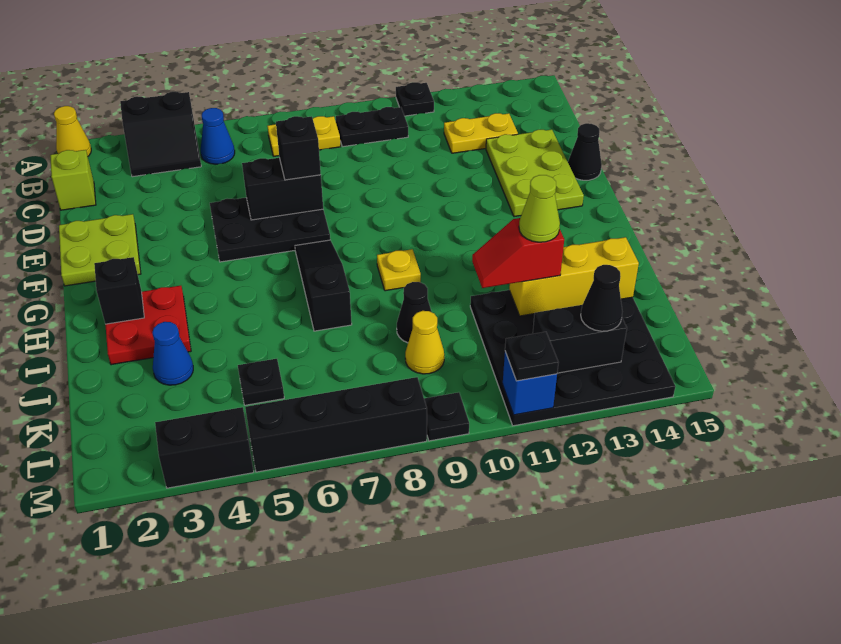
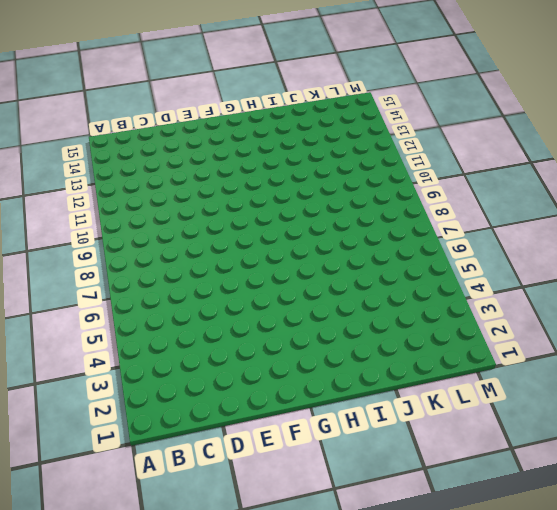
none -> yellow cone A1 level 1
none -> black slope A3:B4 level 1 top A
none -> black plate A11 level 1
none -> blue cone B5 level 1

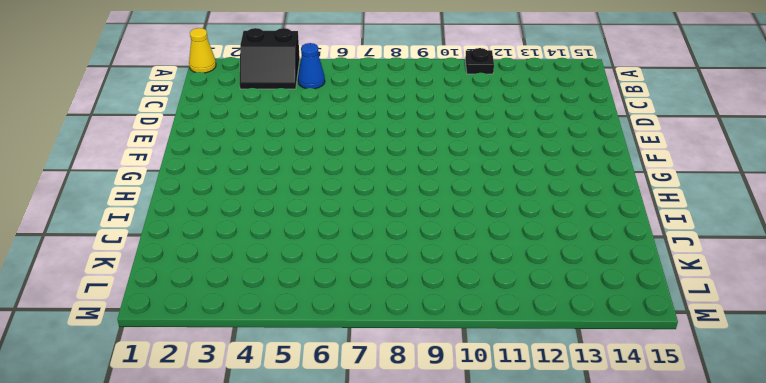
none -> yellow plate B7:B8 level 1
none -> black plate B9:B10 level 1
none -> lime brick C1 level 1
none -> yellow plate C12:C13 level 1

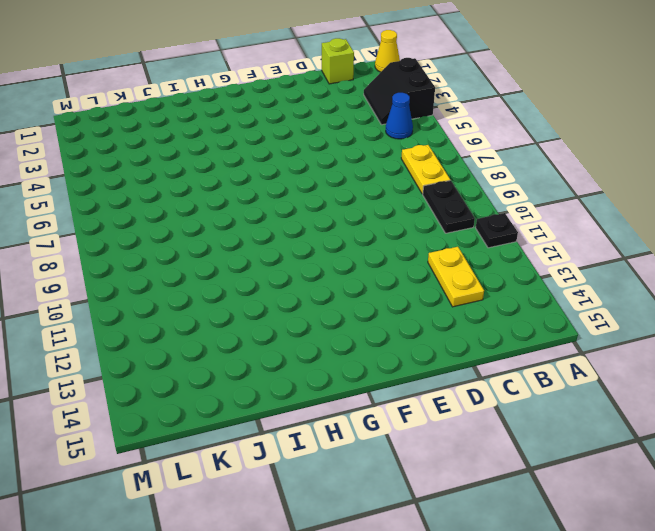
none -> lime plate D13:F14 level 1
none -> lime plate E1:F2 level 1
none -> black plate E5:F7 level 1
none -> black cone E15 level 1

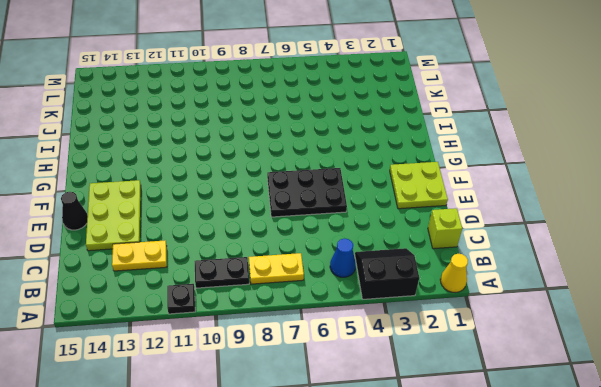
none -> black slope G7:I7 level 1 top I
none -> red plate H2:I3 level 1
none -> yellow plate H9 level 1
none -> blue cone J3 level 1

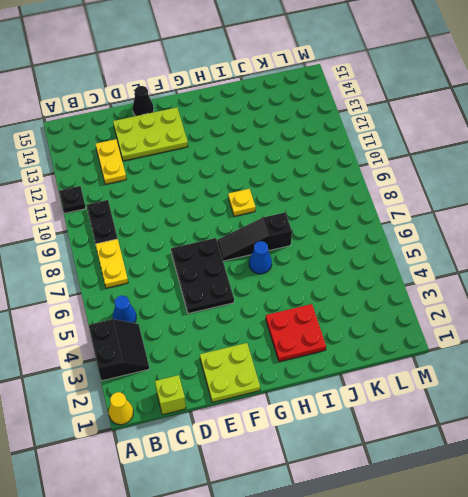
blue cone H6 level 1 -> blue cone J3 level 1
none -> black cone J9 level 1
none -> black plate J11:M14 level 1
none -> black plate K5 level 1
none -> yellow cone K9 level 1

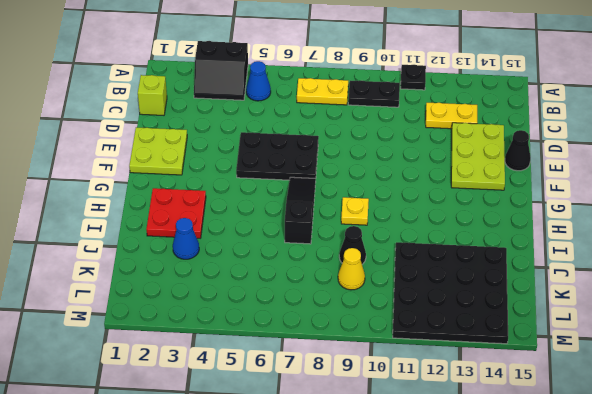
none -> yellow cone A1 level 1
none -> black plate K5 level 1
none -> black brick M3:M4 level 1
none -> black brick M5:M8 level 1

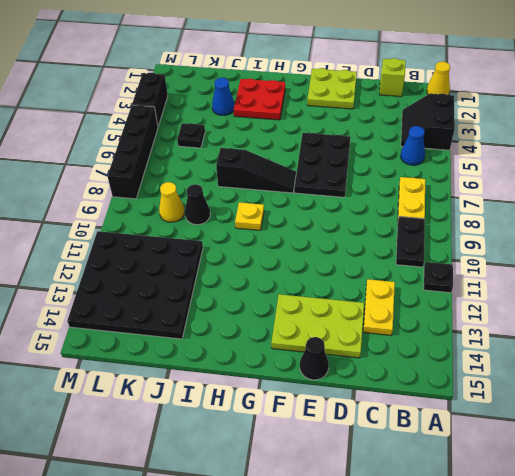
none -> black plate M9 level 1
none -> black brick E6:E7 level 2
none -> black brick H2 level 2
none -> yellow brick J12:J14 level 2

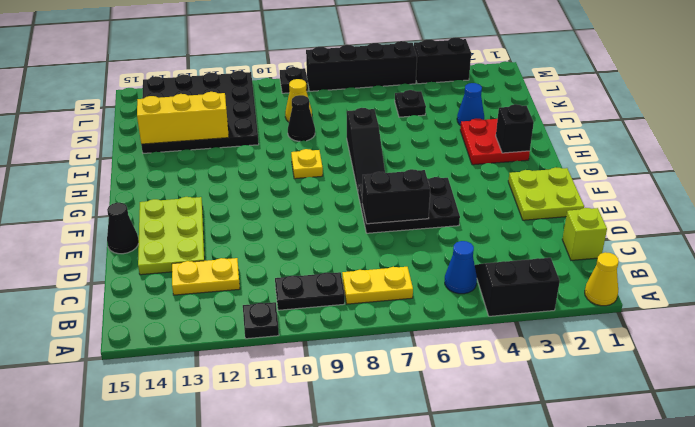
none -> black brick L12:L13 level 2
none -> blue brick M11 level 2
none -> black brick E7 level 3
none -> red slope J11:J12 level 3 top 12

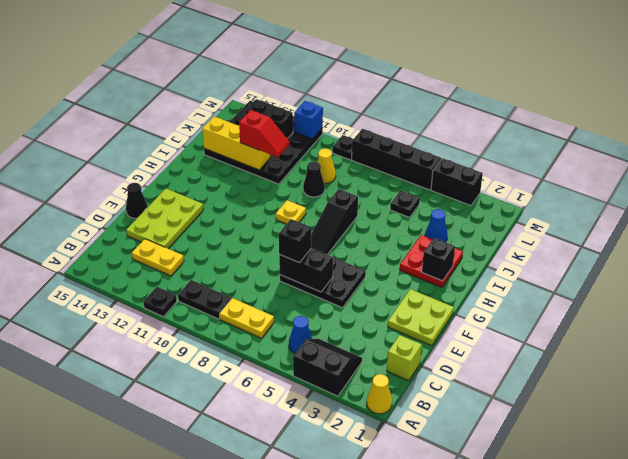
none -> black cone L13 level 3
none -> black plate M11 level 3
none -> lime cone J12 level 4

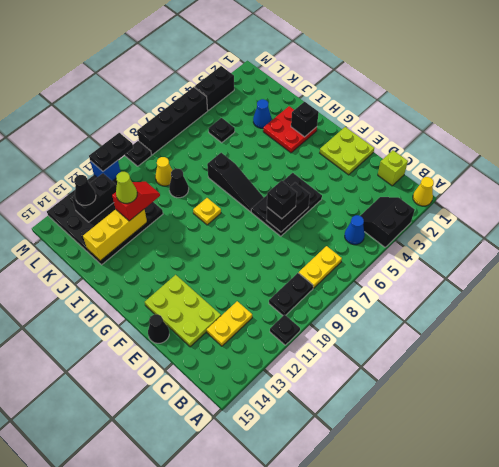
black plate M10:M11 level 3 -> black plate M11 level 3

